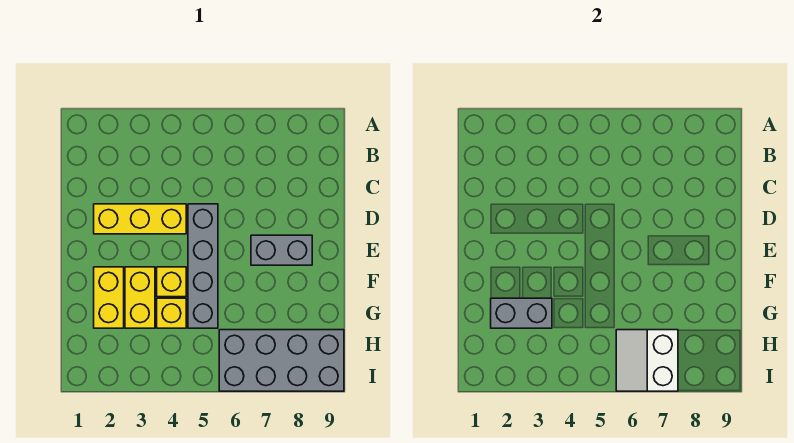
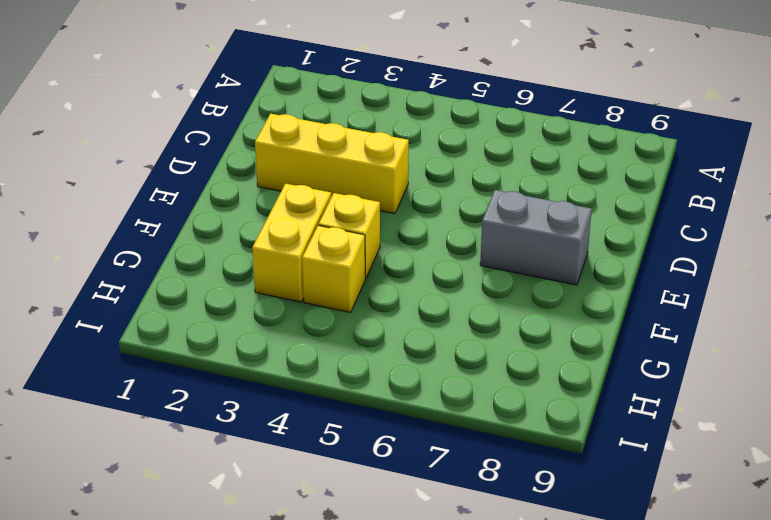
none -> grey brick D5:G5 level 1
none -> yellow brick F2:G2 level 1

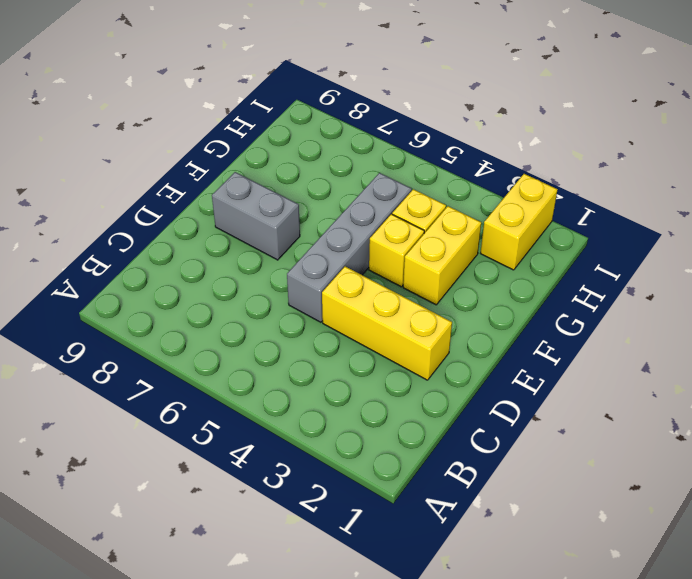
yellow brick H2:I2 level 1 -> yellow brick F2:G2 level 1
none -> grey brick H6:I9 level 1
none -> grey brick G2:G3 level 2

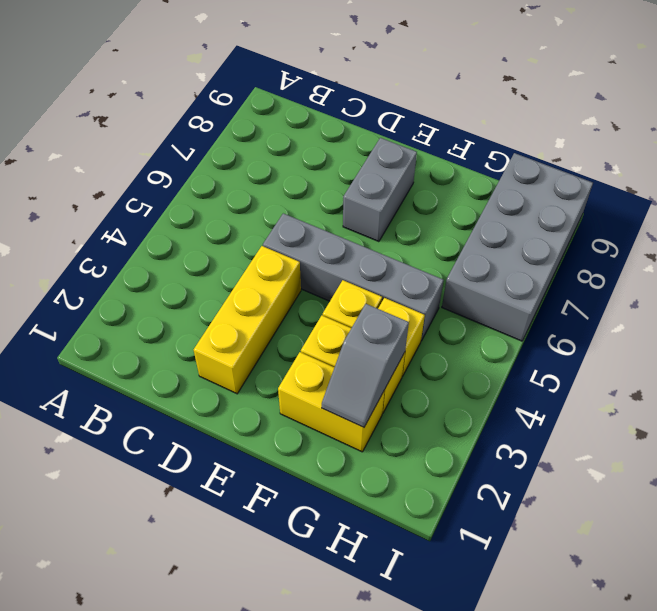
grey slope G2:G3 level 2 top 3 -> grey brick G2:G3 level 2
none -> white slope H6:I7 level 2 top 7

